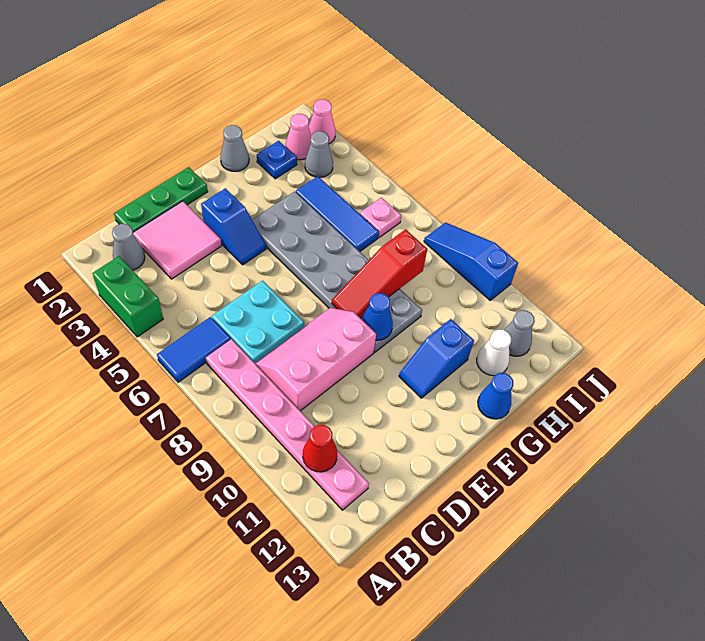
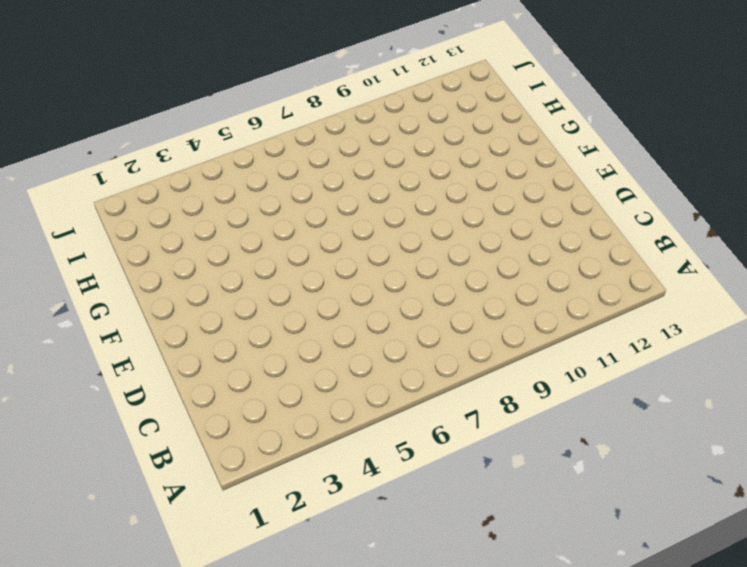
none -> green brick A3:A4 level 1
none -> blue tile A6:B6 level 1
none -> grey cone B2 level 1

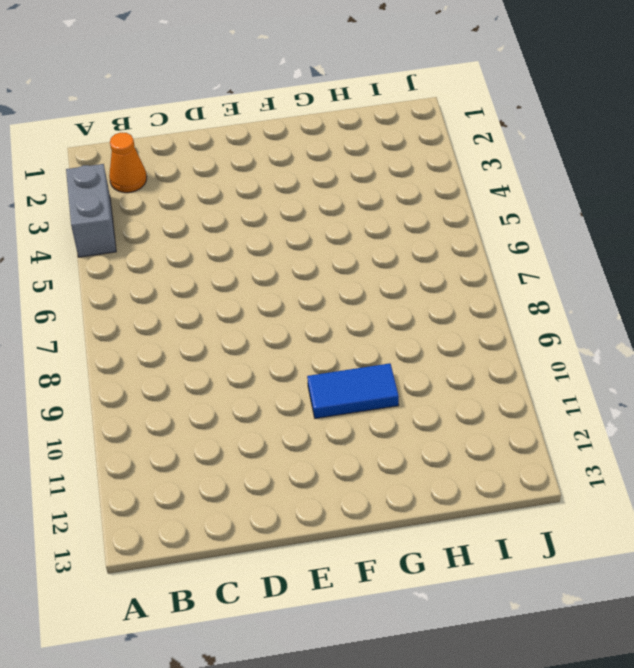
grey brick A3:A4 level 1 -> green brick A3:A4 level 1
orange cone B2 level 1 -> grey cone B2 level 1
blue tile F10:G10 level 1 -> blue tile A6:B6 level 1
none -> pink plate B7:B12 level 1
none -> green plate C1:E1 level 1
none -> pink tile C2:D3 level 1

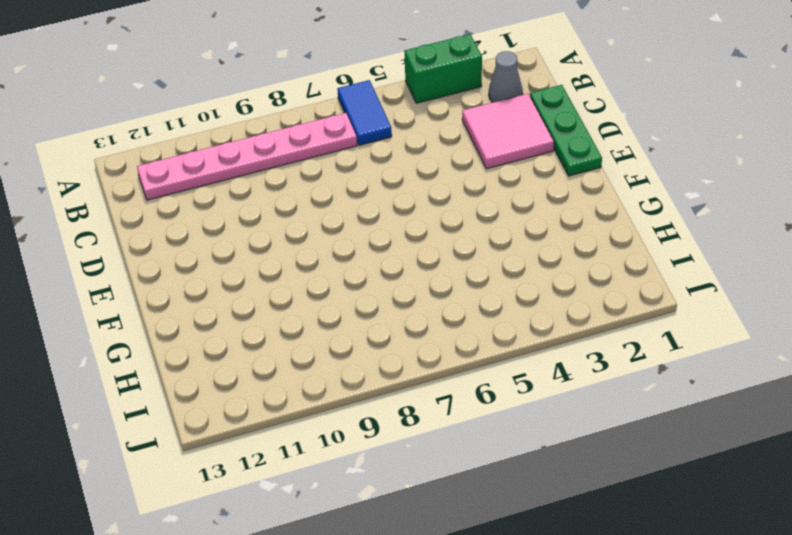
none -> cyan plate C6:D7 level 1
none -> pink slope C8:E9 level 1 top 9
none -> blue slope E3:E4 level 1 top 3

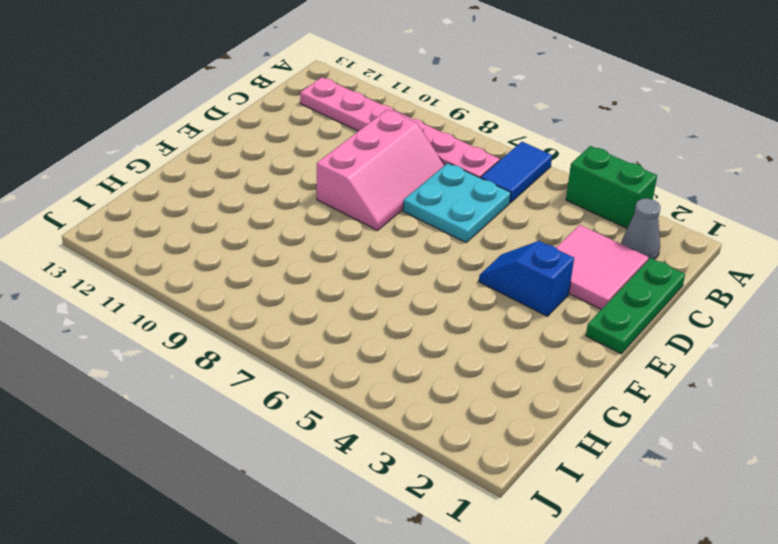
none -> grey plate F4:G9 level 1
none -> blue slope F11:G11 level 1 top G
none -> grey cone G1 level 1

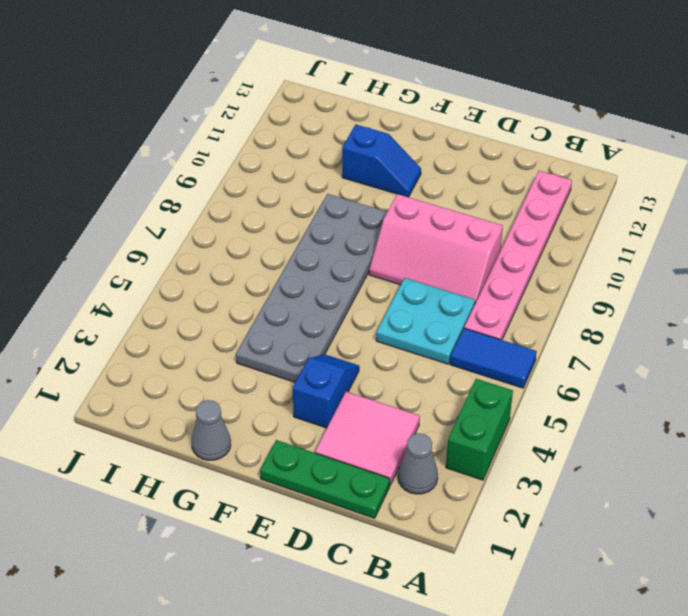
none -> blue cone G13 level 1
none -> blue plate H2 level 1
none -> blue tile H4:H6 level 1

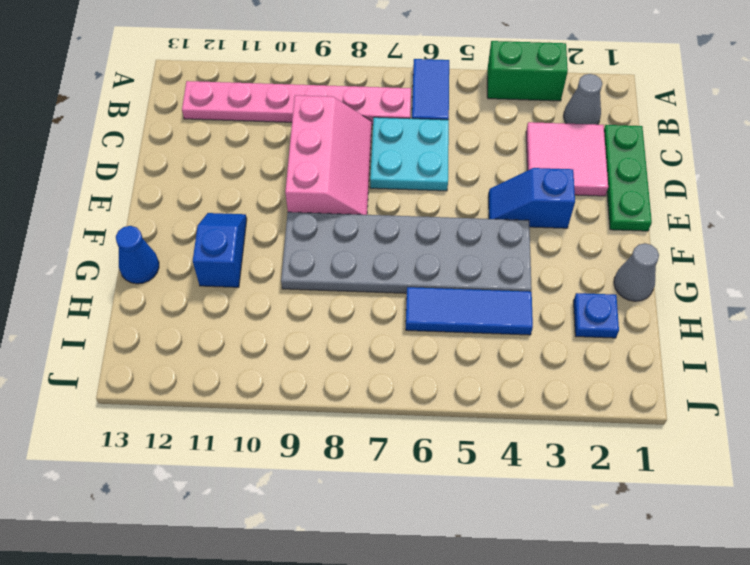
none -> white cone H12 level 1
none -> pink cone I2 level 1
none -> grey cone I3 level 1

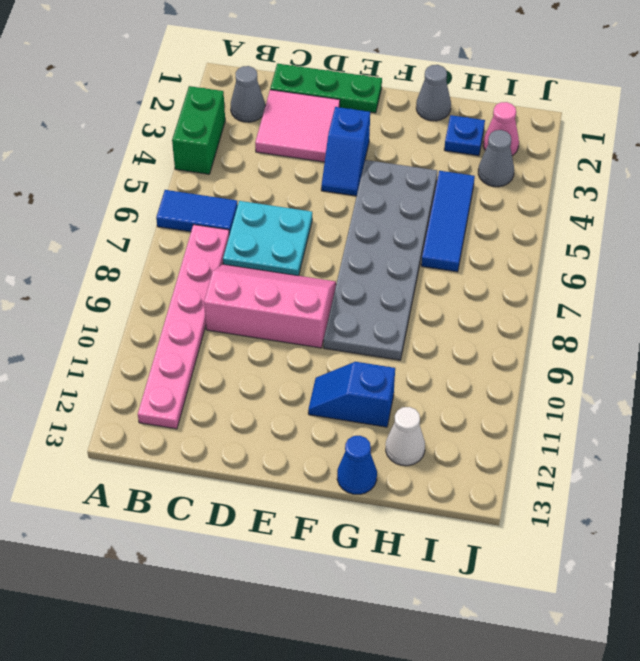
none -> pink plate I6 level 1
none -> grey cone I12 level 1
none -> pink cone J2 level 1

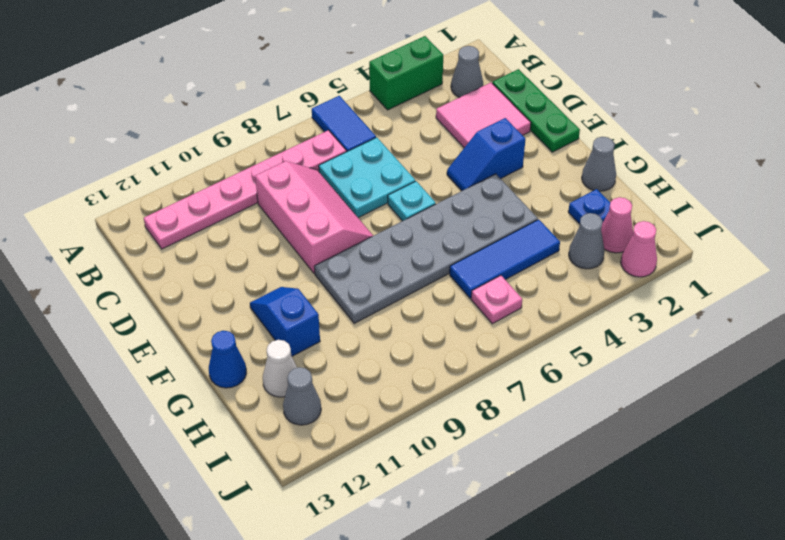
cyan plate E6 level 1 -> none
none -> blue slope J8:J10 level 1 top 10
none -> red cone B11 level 2
none -> red slope F8:H8 level 2 top H

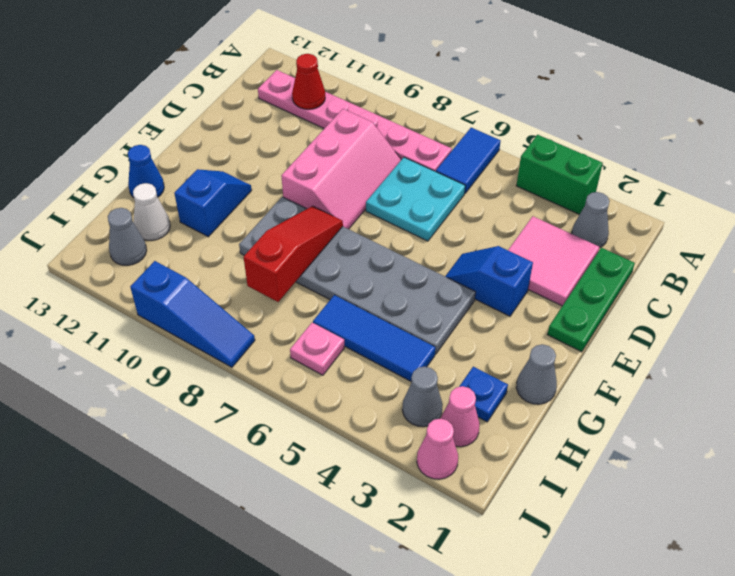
none -> blue cone F9 level 2

